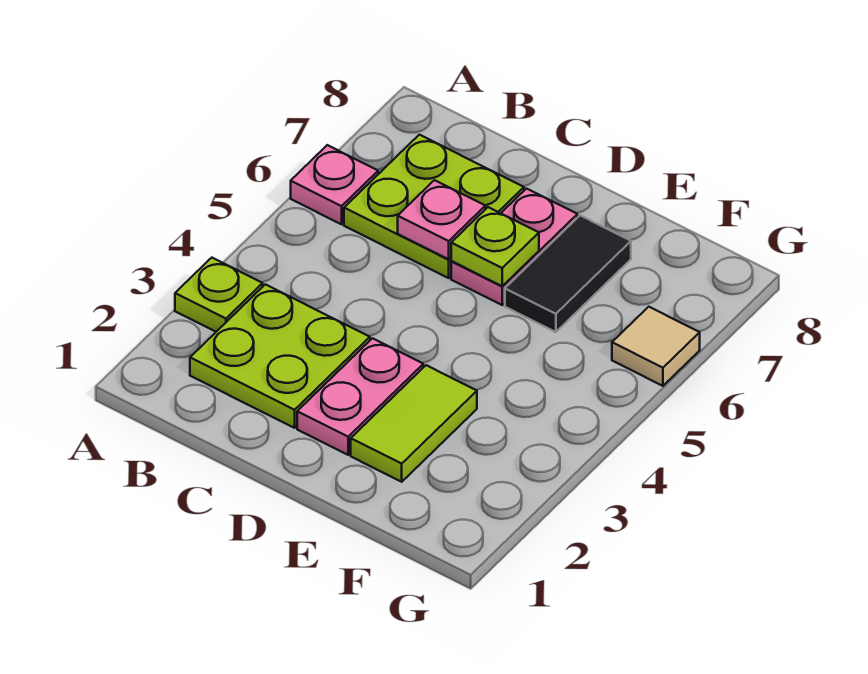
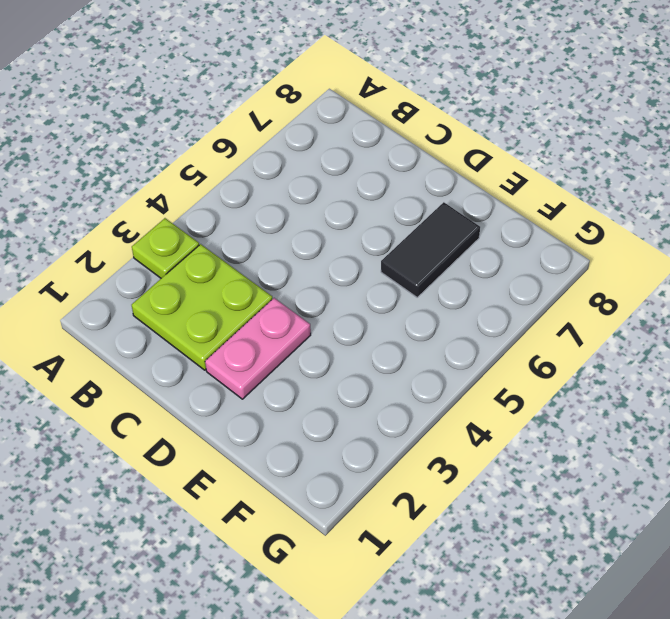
none -> pink plate A6 level 1
none -> lime plate B6:C7 level 1

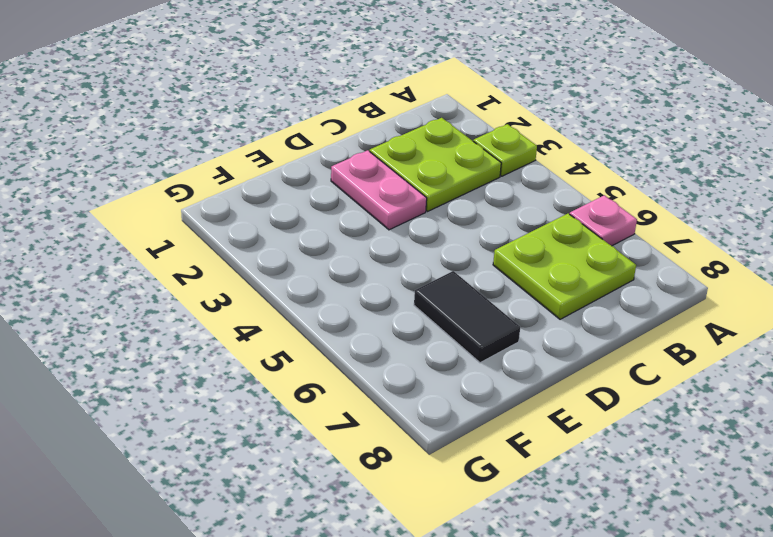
none -> pink plate D6:D7 level 1
none -> lime tile E2:E3 level 1

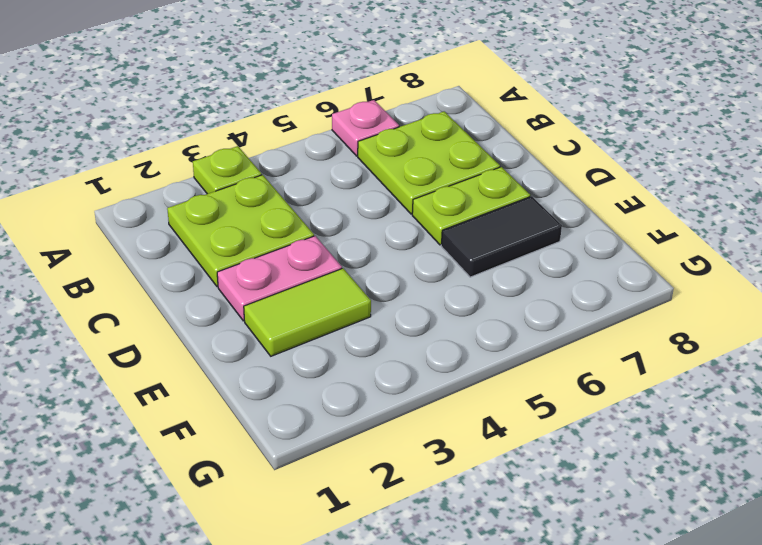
lime plate D6:D7 level 1 -> pink plate D6:D7 level 1
none -> tan tile G6 level 1
none -> pink plate C6 level 2

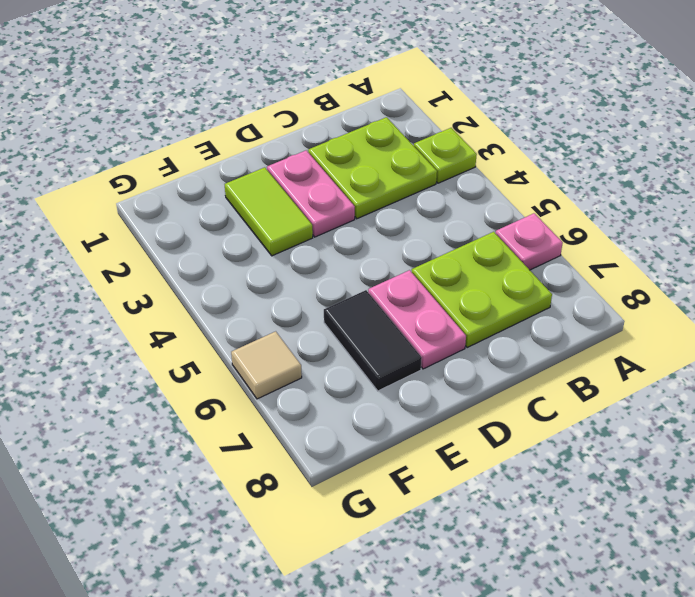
none -> pink plate C6 level 2
none -> lime plate D6 level 2

